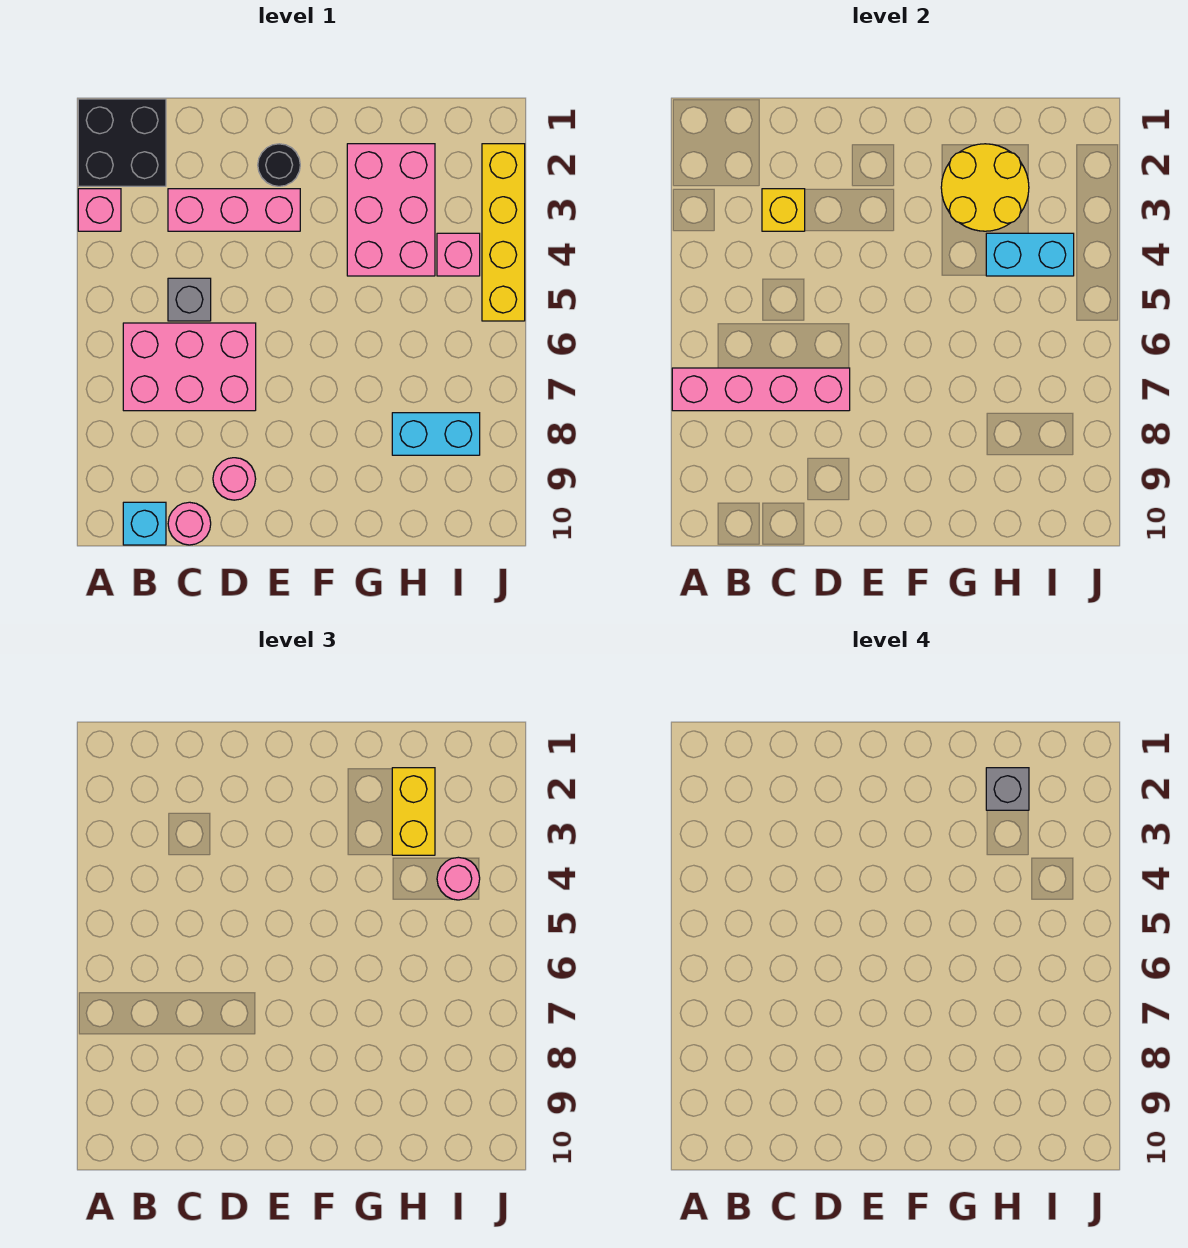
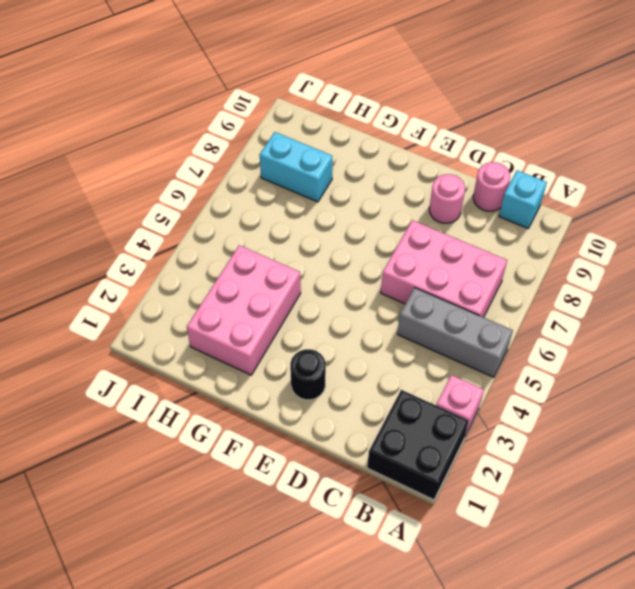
grey brick A5:C5 level 1 -> grey brick C5 level 1
none -> pink brick C3:E3 level 1
none -> pink brick I4 level 1
none -> yellow brick J2:J5 level 1

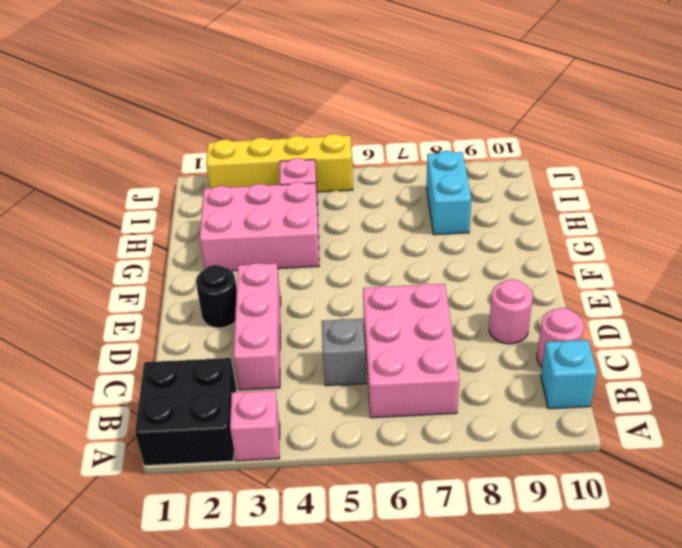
none -> pink brick A7:D7 level 2
none -> yellow brick C3 level 2
none -> yellow round brick G2:H3 level 2

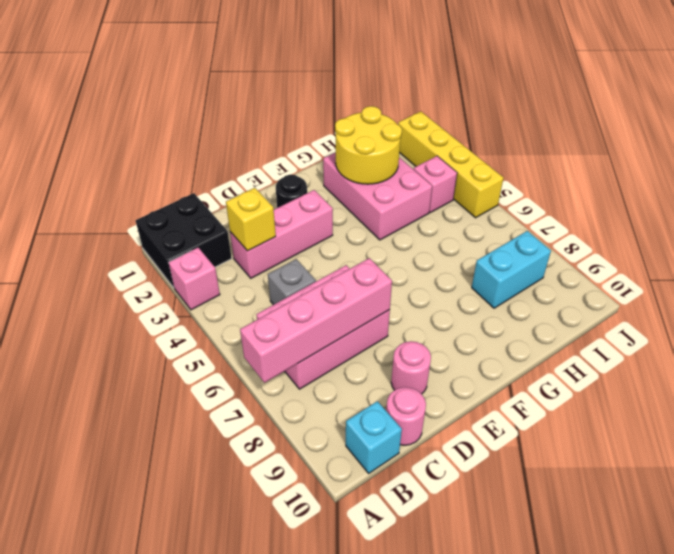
none -> cyan brick H4:I4 level 2
none -> yellow brick H2:H3 level 3
none -> pink round brick I4 level 3

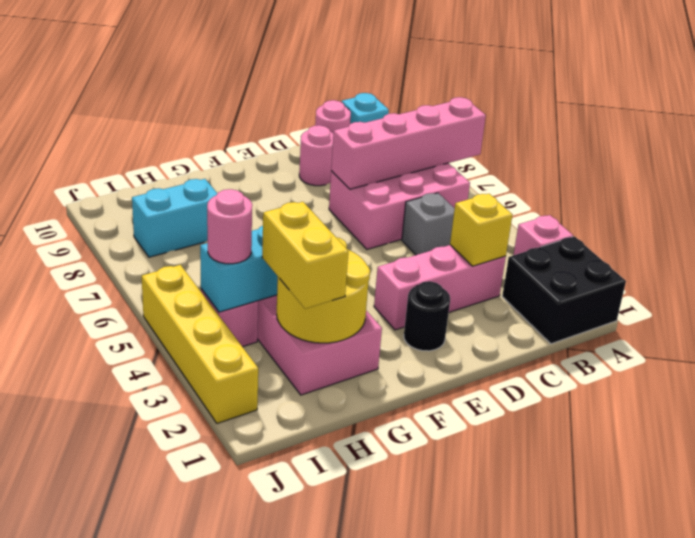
none -> grey brick H2 level 4

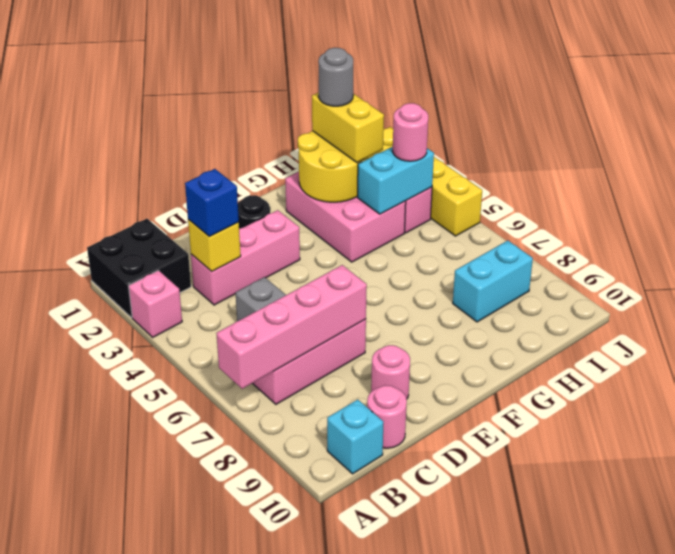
blue brick C3 level 3 -> none
grey round brick H2 level 4 -> grey brick H2 level 4

